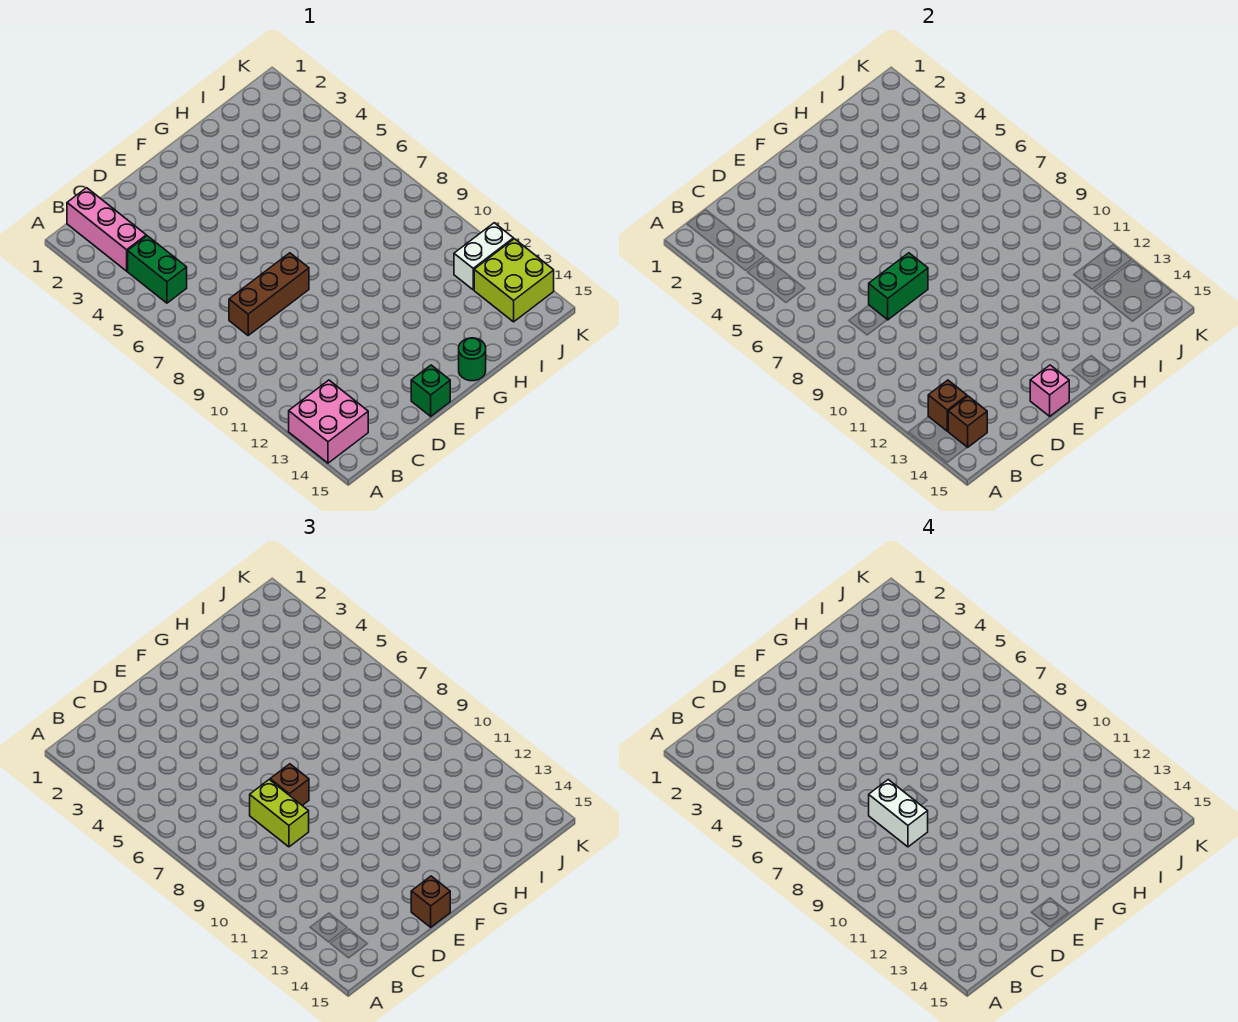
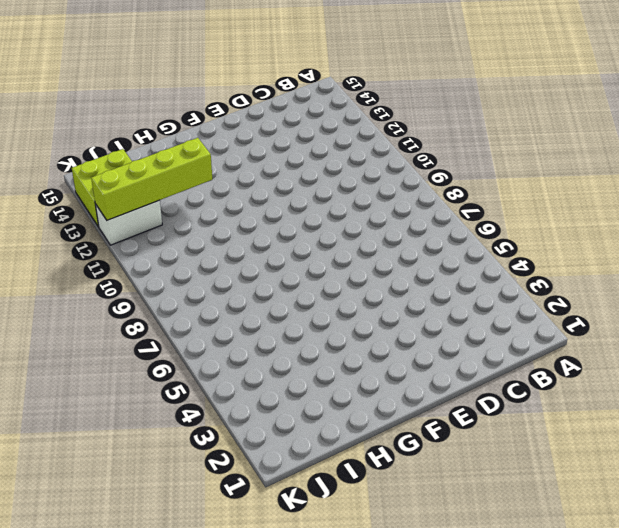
lime brick H12:K12 level 2 -> none
none -> pink brick A13:B14 level 1
none -> pink brick B1:B3 level 1
none -> green brick B4:B5 level 1

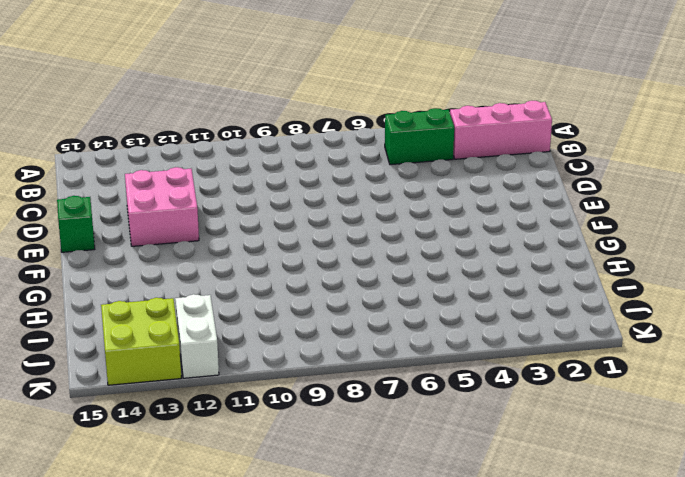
pink brick D12:E13 level 1 -> pink brick A13:B14 level 1
none -> brown brick C8:E8 level 1
none -> green round brick G15 level 1
none -> brown brick B13 level 2

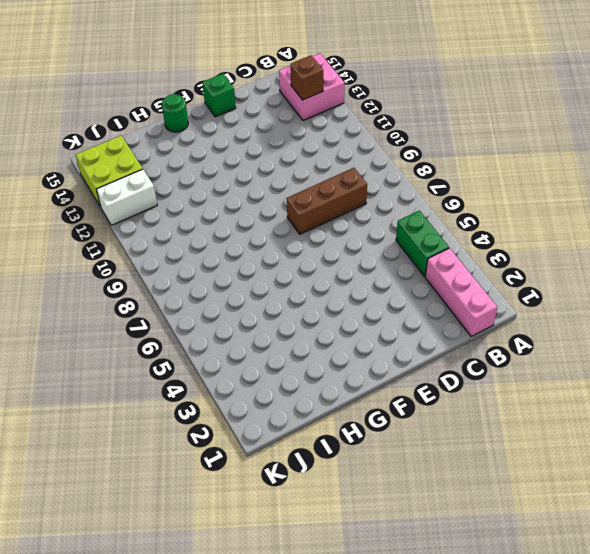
none -> brown brick B14 level 2
none -> green brick D8:E8 level 2
none -> pink brick E15 level 2

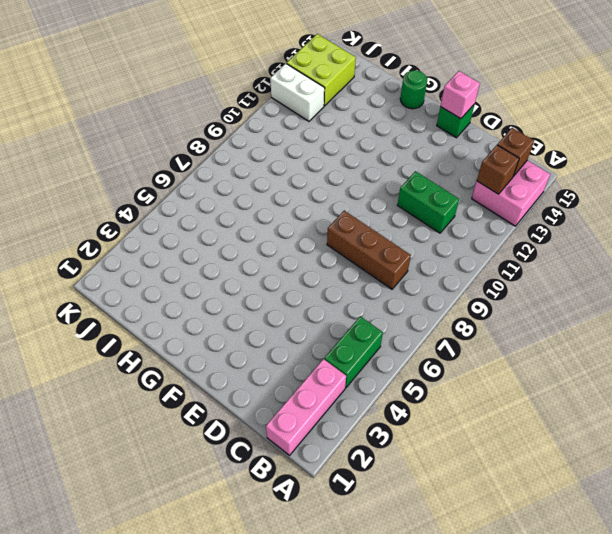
green brick C11:D11 level 1 -> green brick D8:E8 level 2
none -> lime brick D8:D9 level 3
none -> brown brick E8 level 3
none -> brown brick E15 level 3

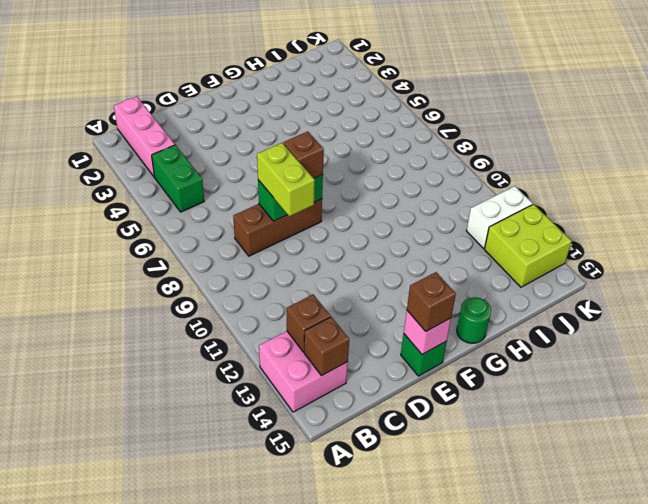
none -> white brick D8:D9 level 4

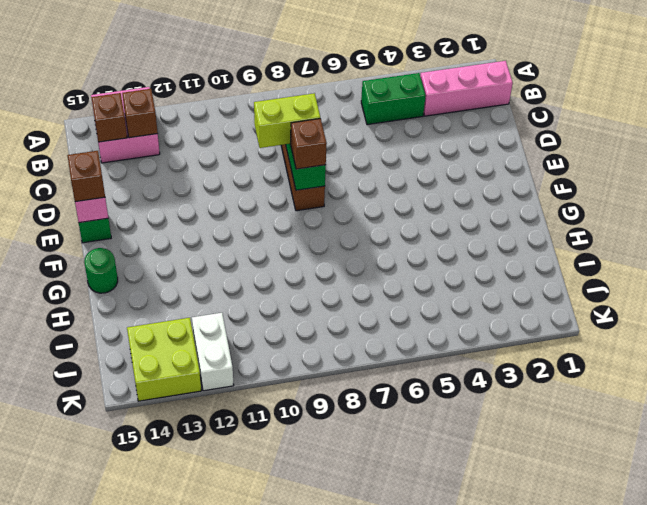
none -> white brick D8:D9 level 4

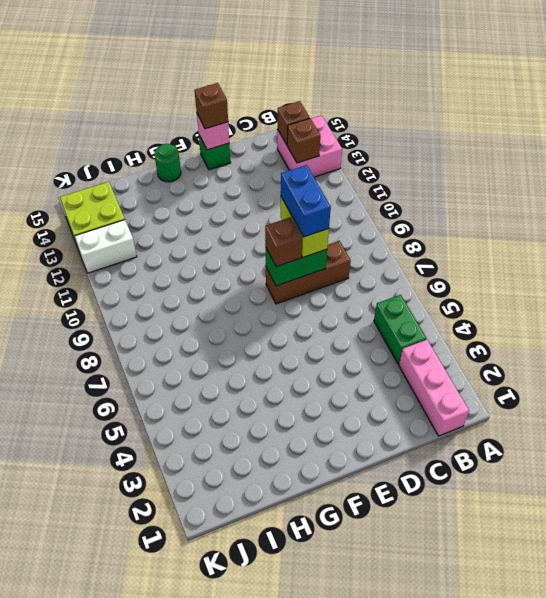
blue brick D8:D9 level 4 -> white brick D8:D9 level 4

